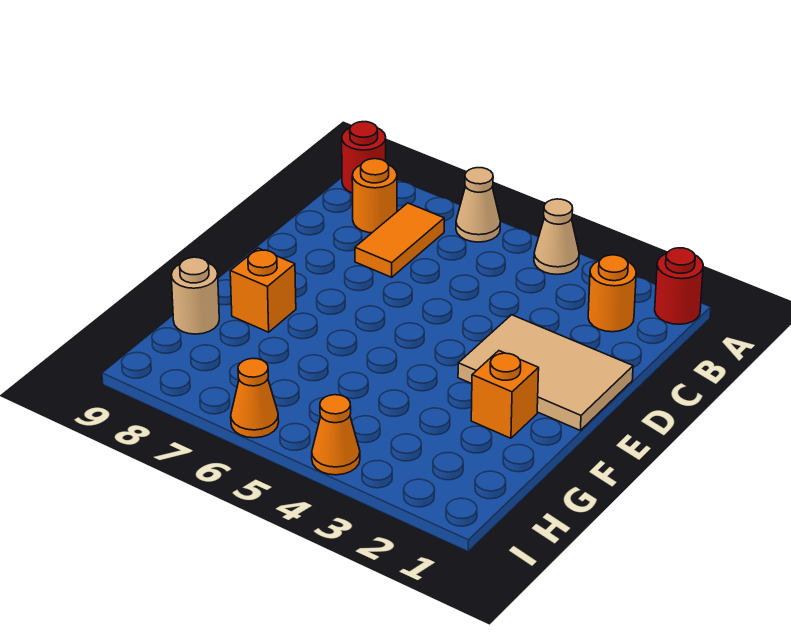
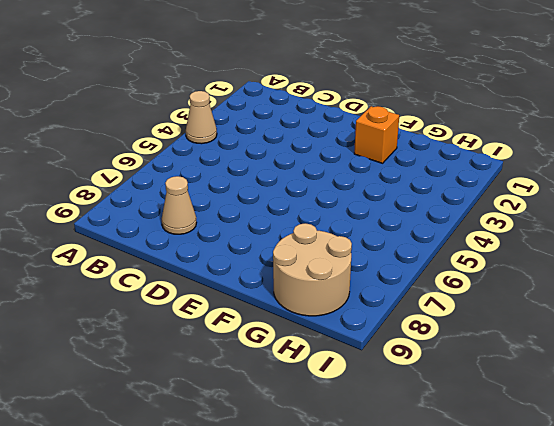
tan cone C8 level 1 -> tan cone A6 level 1
tan round brick G8:H9 level 1 -> tan round brick G9 level 1
none -> red round brick A1 level 1
none -> red round brick A9 level 1
none -> orange round brick B2 level 1

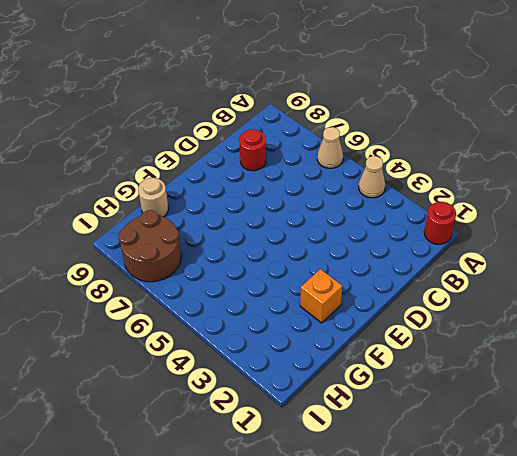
red round brick C8 level 1 -> red round brick A9 level 1
brown round brick H7:I8 level 1 -> none
none -> orange round brick B2 level 1
none -> orange tile B7:C7 level 1
none -> orange round brick B8 level 1

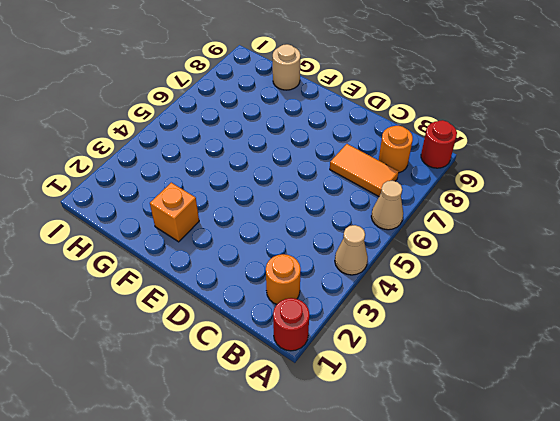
none -> tan tile D1:E3 level 1
none -> orange brick F8 level 1
none -> orange cone I4 level 1

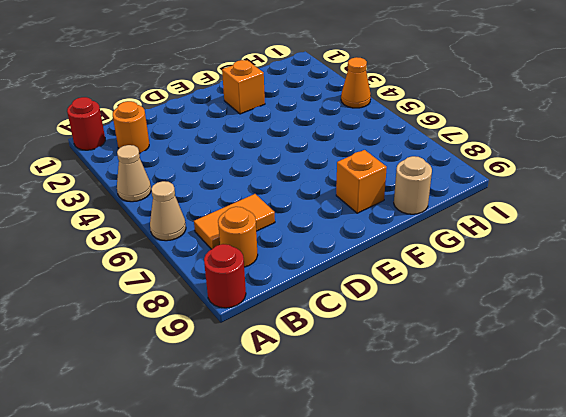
none -> tan tile D1:E3 level 1
none -> orange cone I6 level 1

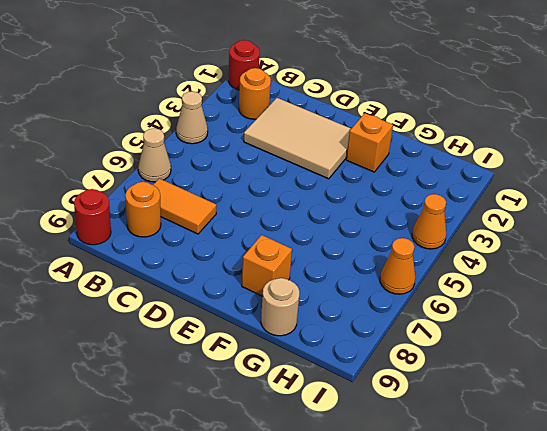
tan tile C2:E3 level 1 -> tan tile D1:E3 level 1

